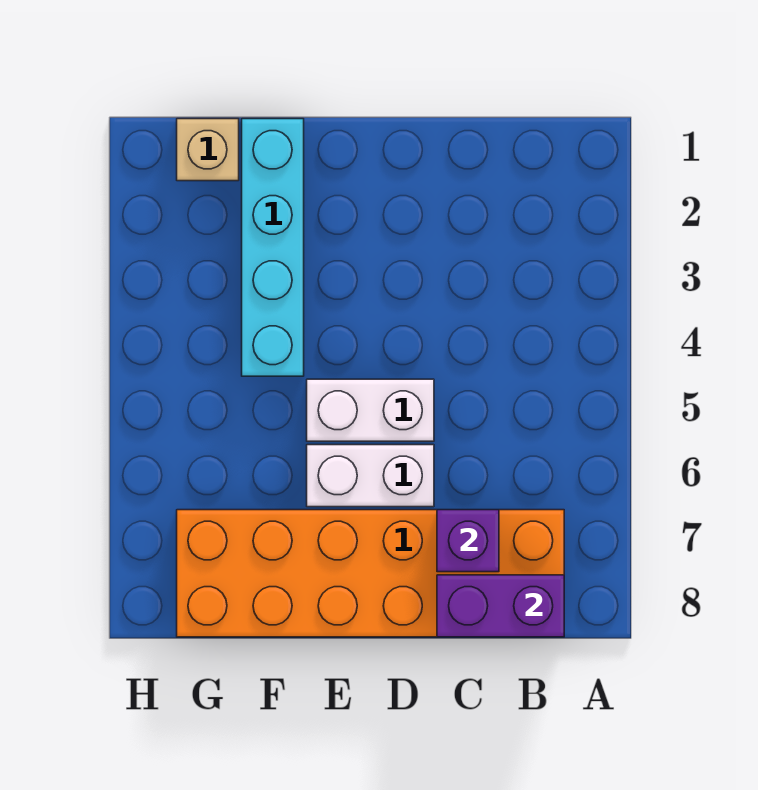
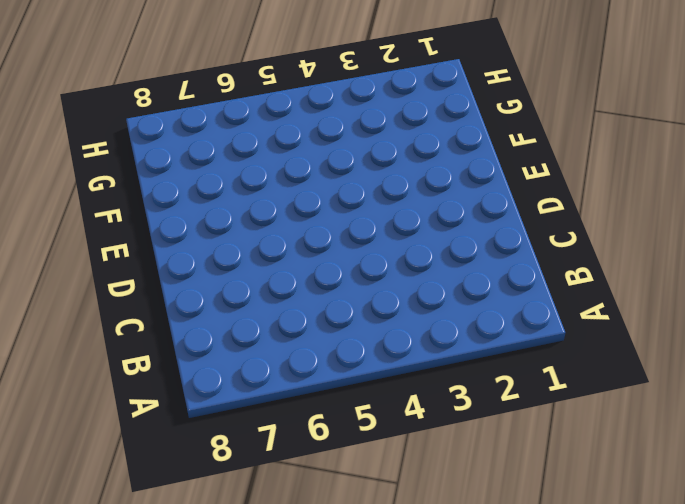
none -> orange brick B7:G8 level 1
none -> white brick D5:E5 level 1

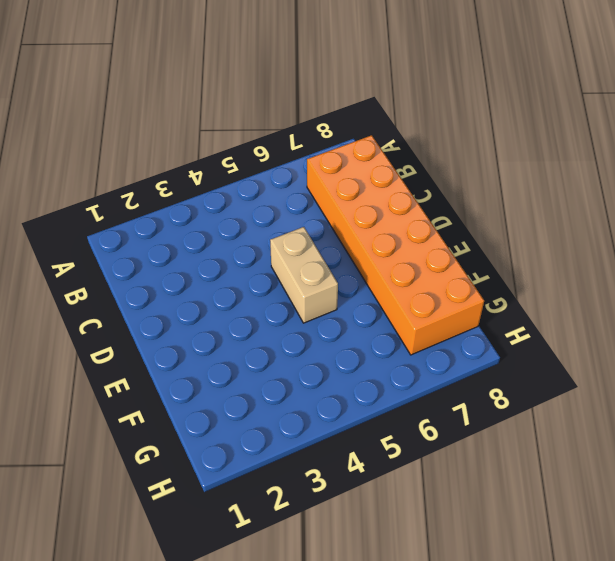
tan brick D5:E5 level 1 -> white brick D5:E5 level 1
none -> white brick D6:E6 level 1
none -> cyan brick F1:F4 level 1

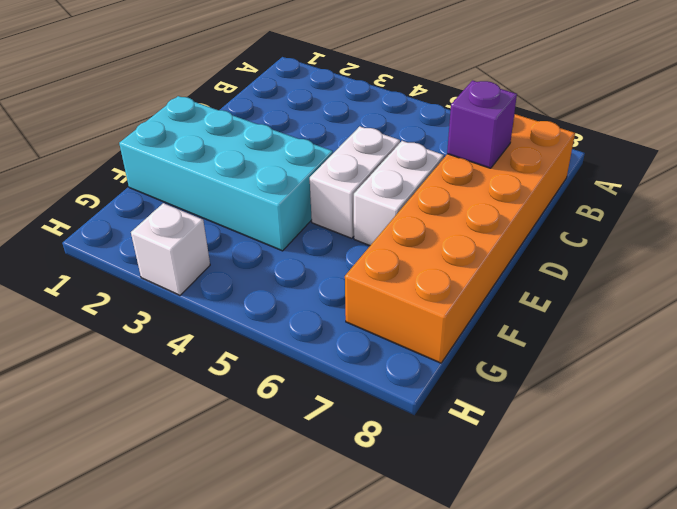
cyan brick E1:F4 level 1 -> cyan brick F1:F4 level 1
white brick H3 level 1 -> none
none -> tan brick G1 level 1
none -> purple brick B8:C8 level 2

